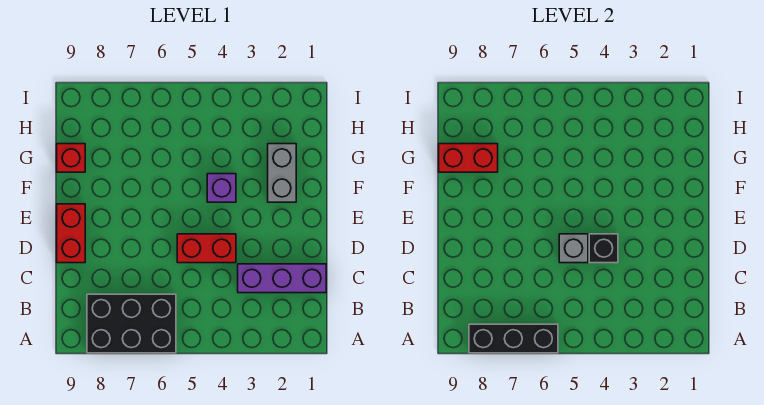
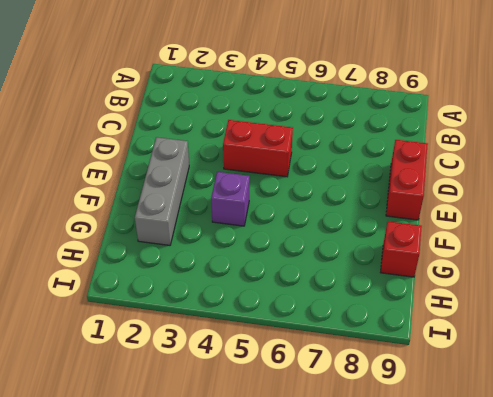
grey brick E2:G2 level 1 -> grey brick F2:G2 level 1
none -> black brick A6:B8 level 1
none -> purple brick C1:C3 level 1

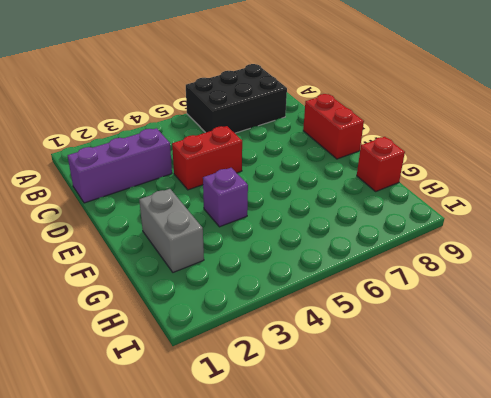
none -> black brick A6:A8 level 2
none -> black brick D4 level 2

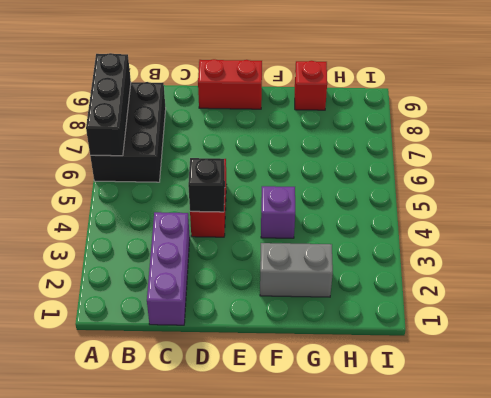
none -> grey brick D5 level 2
none -> red brick G8:G9 level 2

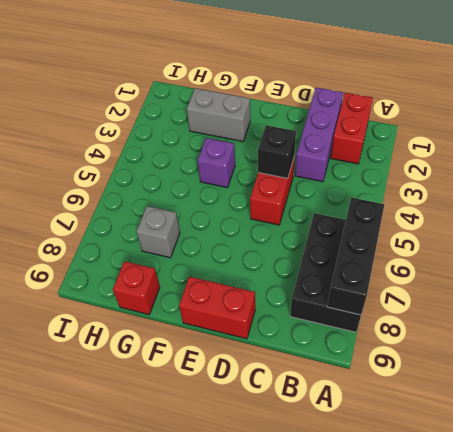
red brick B1:B2 level 1 -> red brick G8:G9 level 2
grey brick G7 level 1 -> grey brick D5 level 2

